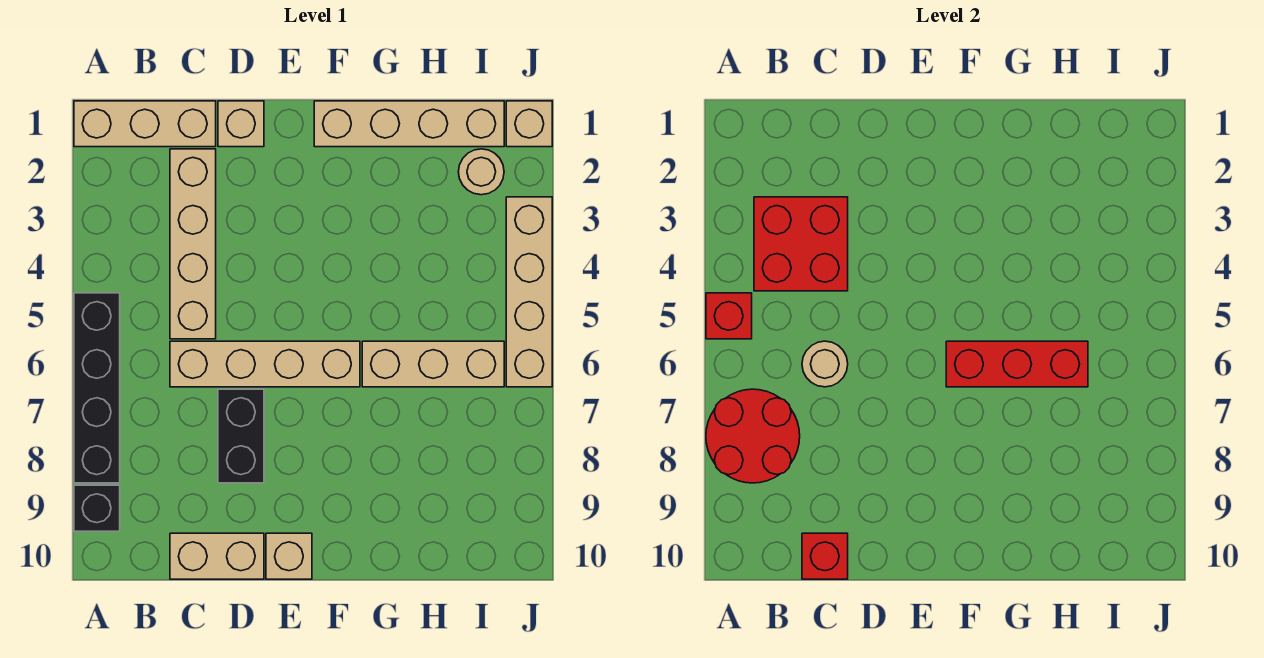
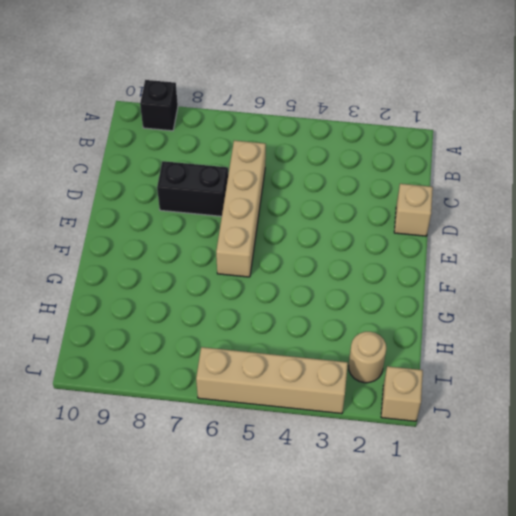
none -> tan brick A1:C1 level 1
none -> black brick A5:A8 level 1
none -> tan brick C2:C5 level 1

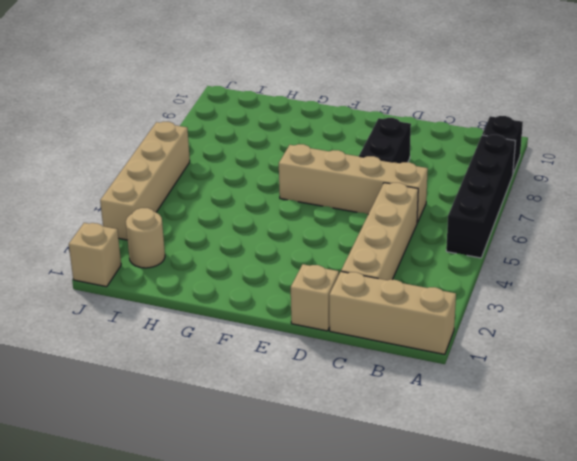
none -> tan brick C10:D10 level 1
none -> tan brick E10 level 1
none -> tan brick F1:I1 level 1

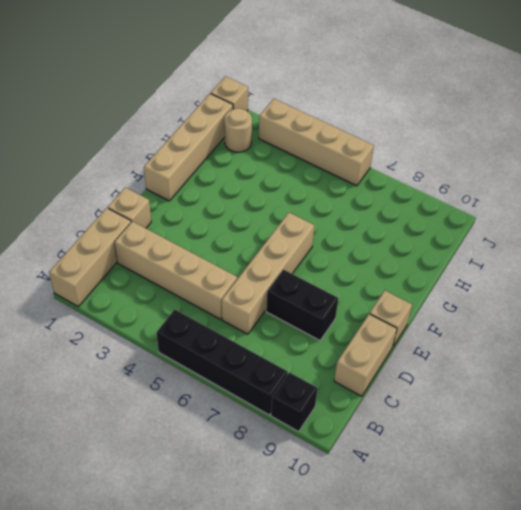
none -> tan brick G6:I6 level 1
none -> red brick A5 level 2
none -> red round brick A7:B8 level 2

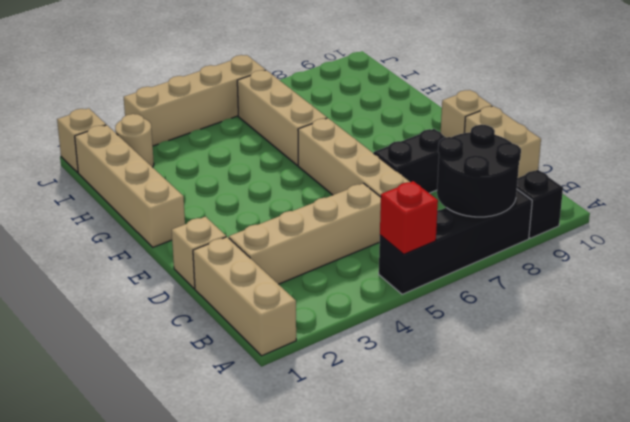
black round brick A7:B8 level 2 -> red round brick A7:B8 level 2
none -> red brick B3:C4 level 2
none -> tan round brick C6 level 2
none -> red brick C10 level 2

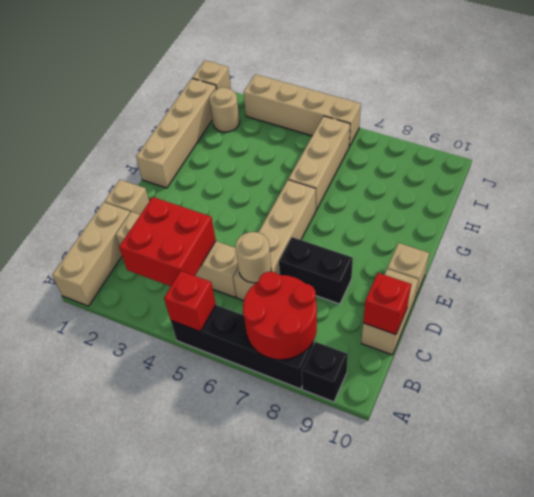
none -> red brick F6:H6 level 2

